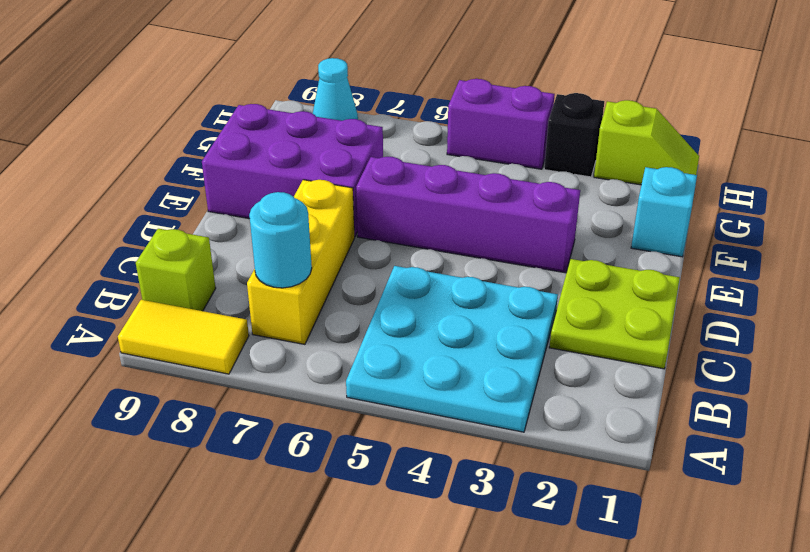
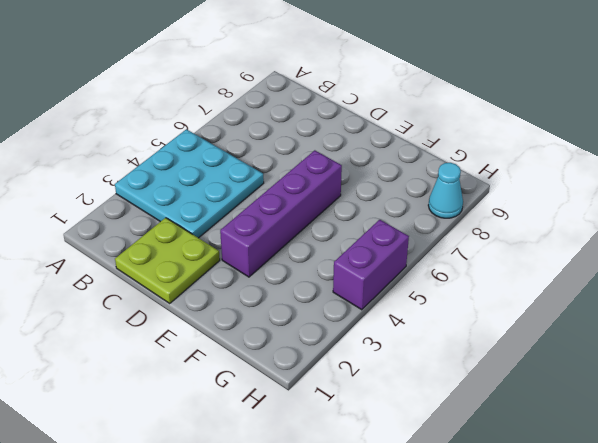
none -> yellow tile A8:A9 level 1
none -> yellow brick B7:D7 level 1
none -> lime brick B9 level 1

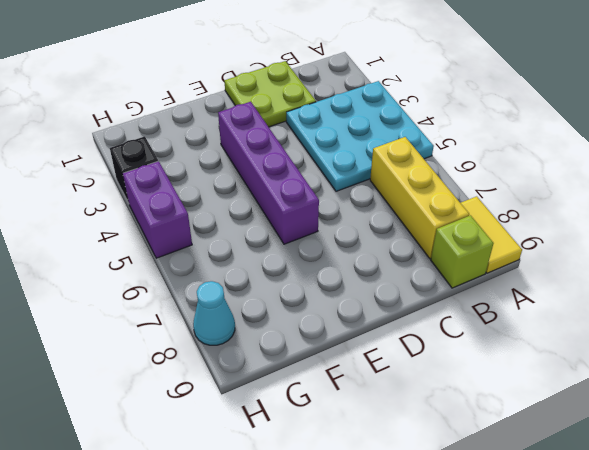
yellow brick B6:B8 level 1 -> yellow brick B7:D7 level 1
none -> purple brick E7:F9 level 1
none -> cyan brick F1 level 1
none -> lime slope H1:H2 level 1 top 2

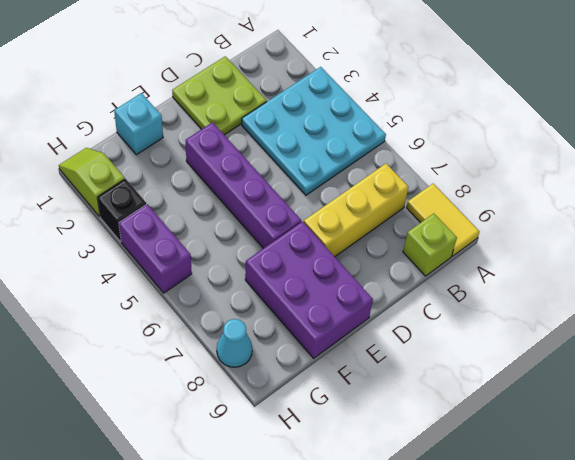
none -> cyan round brick B7 level 2

